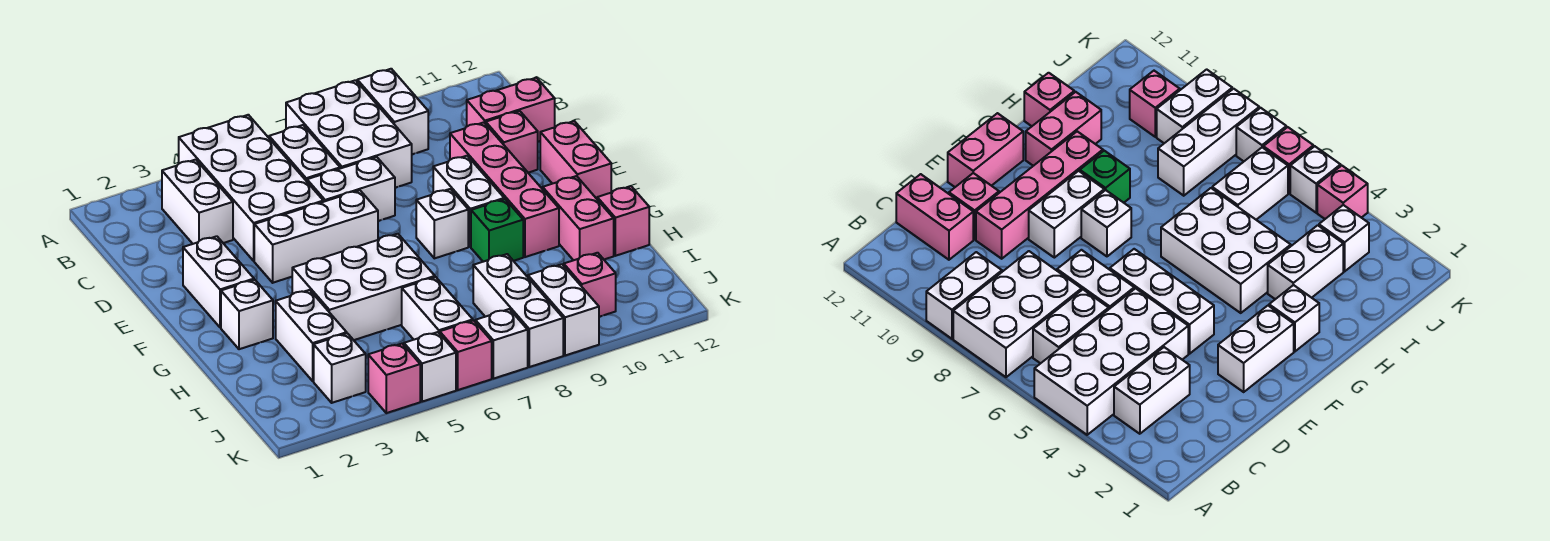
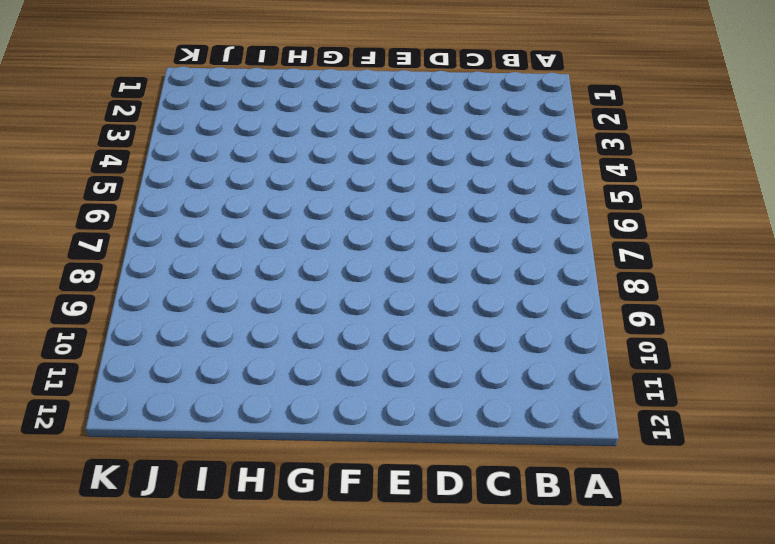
none -> white brick A4:D5 level 1
none -> white brick A7:C8 level 1
none -> white brick A9:B9 level 1

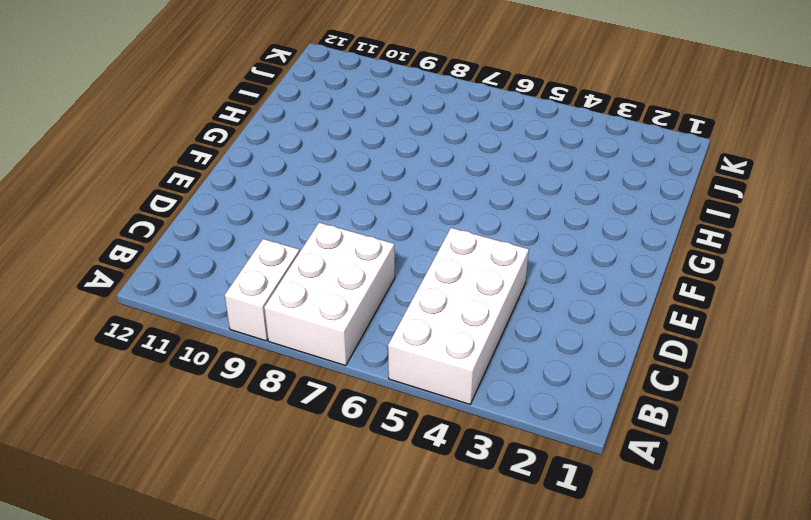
none -> white brick B3:C3 level 1
none -> white brick B6:C6 level 1
none -> pink brick C11:C12 level 1

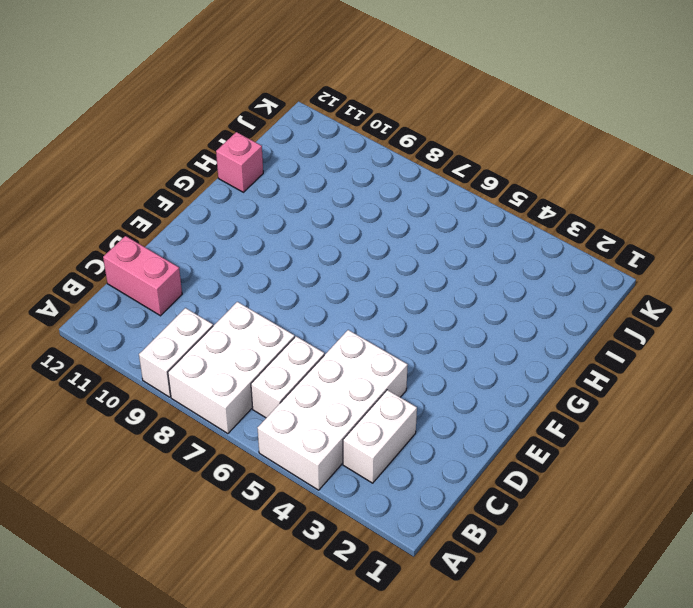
none -> white brick D6:D7 level 1
none -> pink brick D10:G10 level 1
none -> pink brick D11 level 1

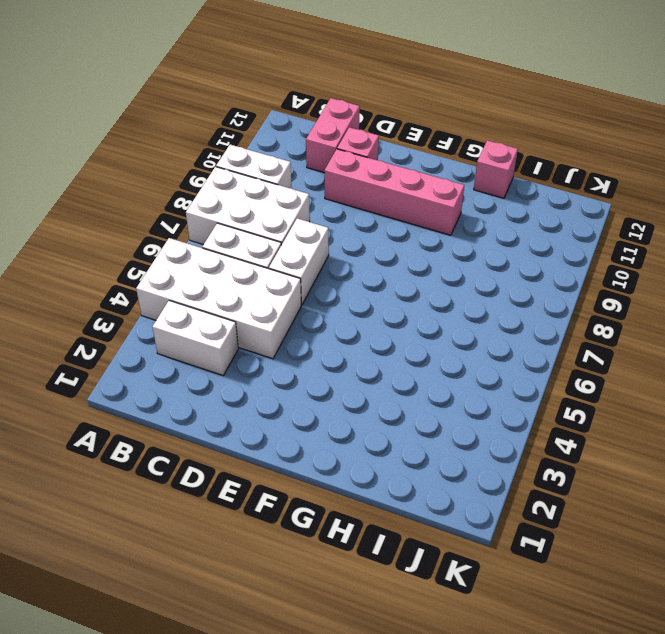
none -> white brick E2:F2 level 1
none -> white brick E4:E6 level 1
none -> white brick E9:F9 level 1

